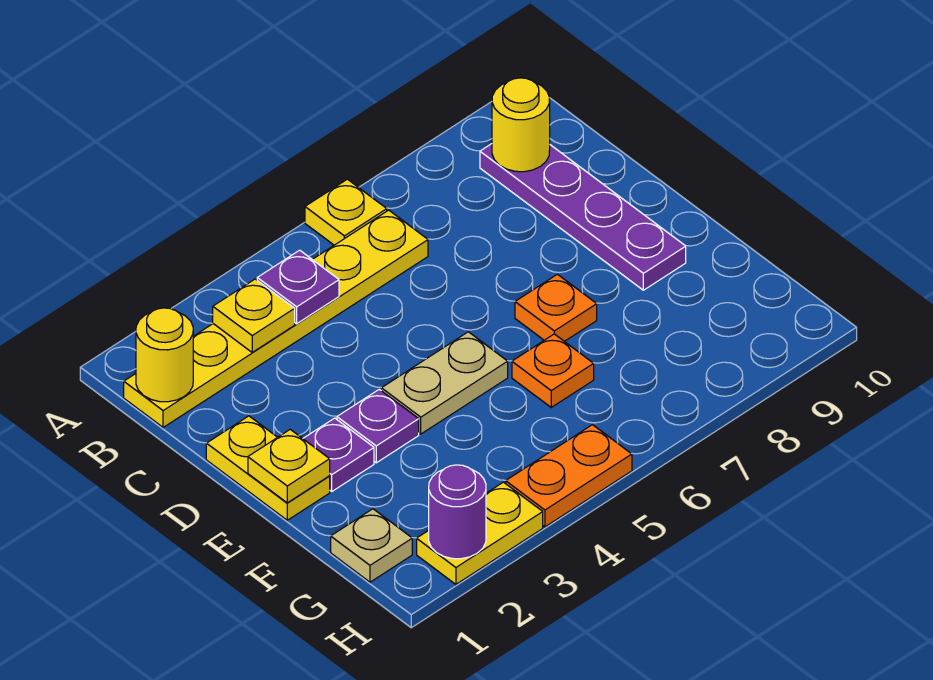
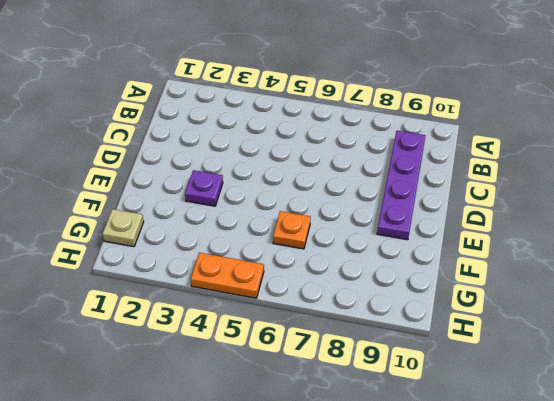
none -> yellow plate A6 level 1
none -> yellow plate B1:B6 level 1
none -> yellow plate D1:E1 level 1

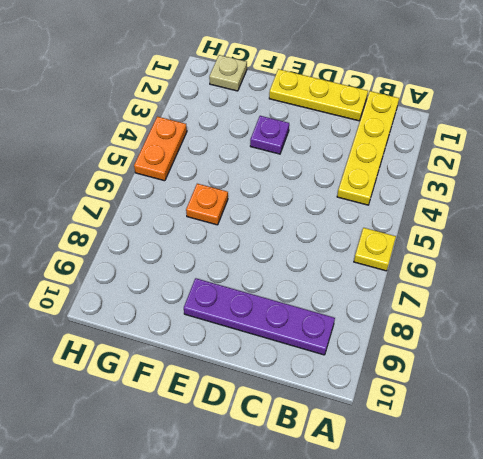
yellow plate B1:B4 level 1 -> yellow plate B1:B6 level 1
yellow plate C1:E1 level 1 -> yellow plate D1:E1 level 1
none -> purple plate E2 level 1
none -> tan plate E4:E5 level 1
none -> orange plate E7 level 1

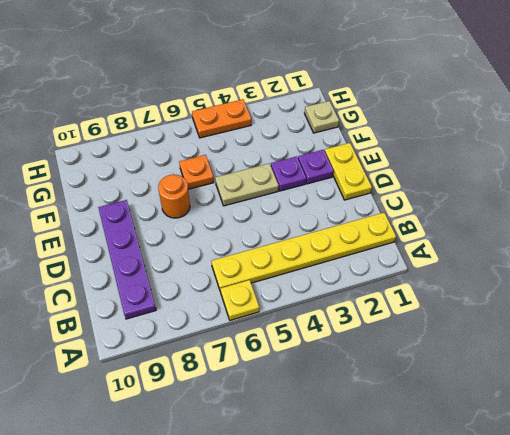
orange round brick E7 level 1 -> orange plate E7 level 1
none -> yellow plate H2:H3 level 1
none -> yellow round brick B1 level 2
none -> yellow plate B3 level 2

